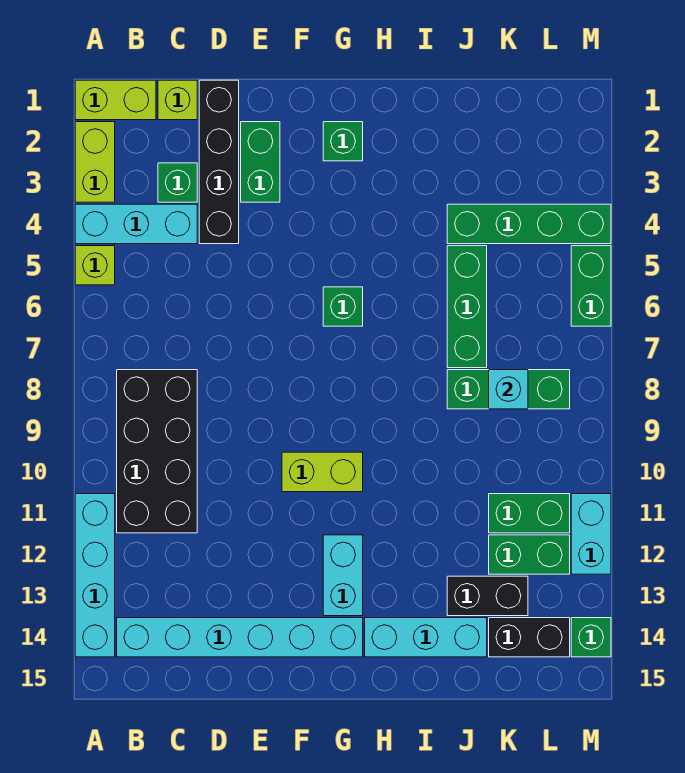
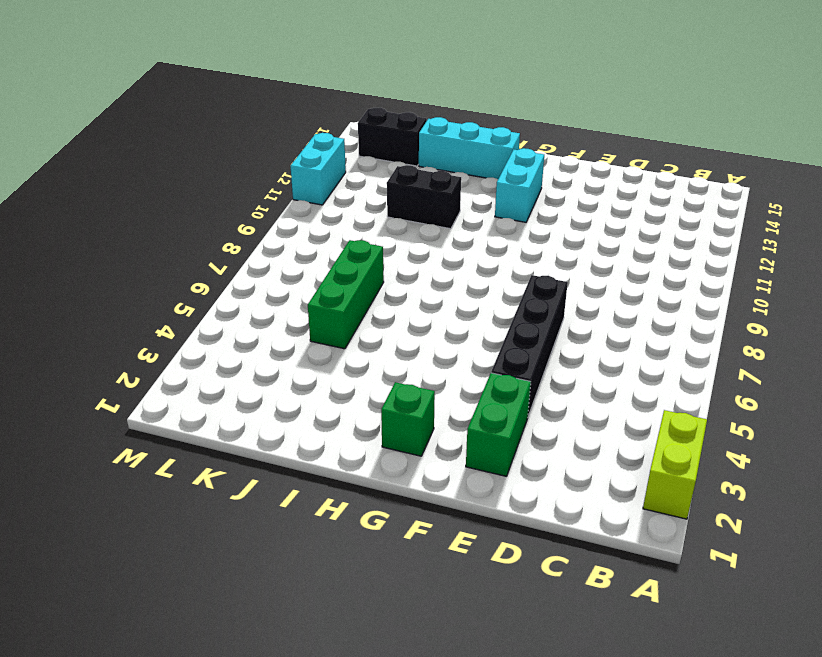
black brick E4:E7 level 1 -> black brick D1:D4 level 1
black brick I11:J11 level 1 -> black brick J13:K13 level 1
none -> lime brick A1:B1 level 1
none -> cyan brick A4:C4 level 1
none -> lime brick A5 level 1

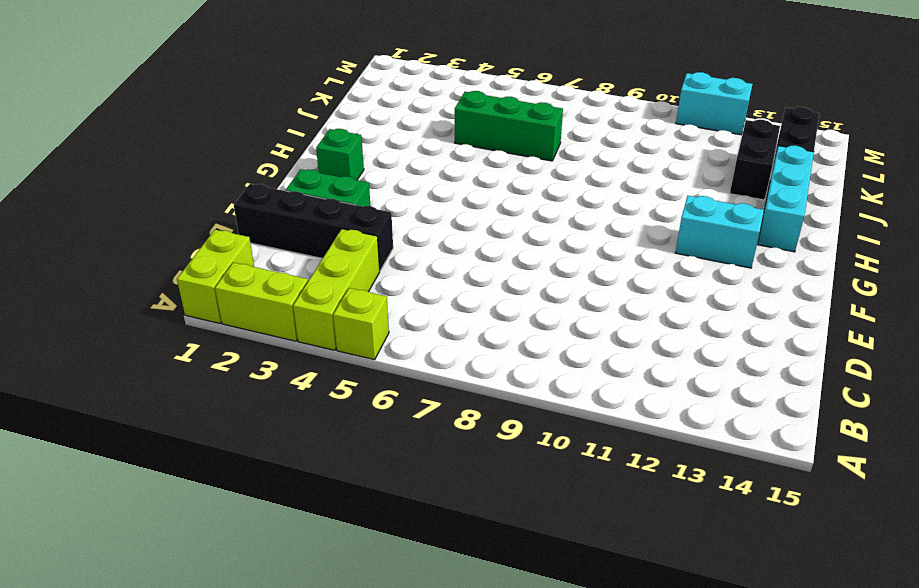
lime brick A4:C4 level 1 -> cyan brick A4:C4 level 1
none -> cyan brick A11:A14 level 1
none -> black brick B8:C11 level 1
none -> cyan brick B14:G14 level 1

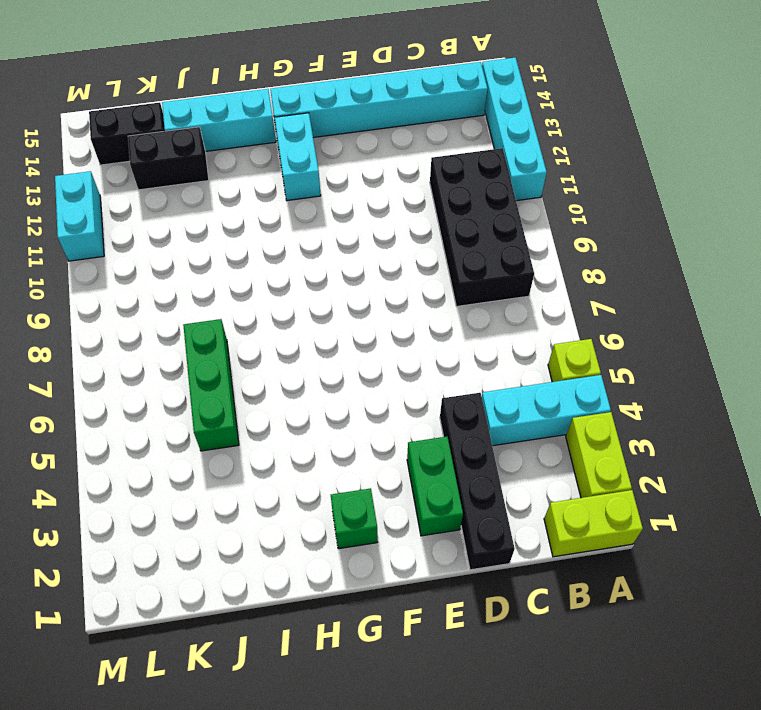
none -> lime brick C1 level 1
none -> green brick C3 level 1
none -> lime brick F10:G10 level 1

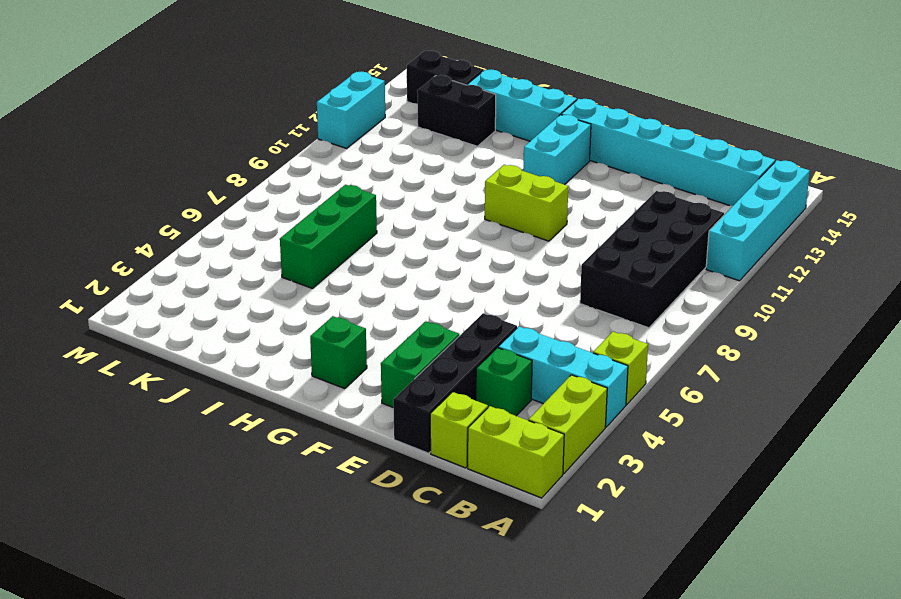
none -> green brick G6 level 1
none -> green brick J4:M4 level 1
none -> green brick J8:L8 level 1

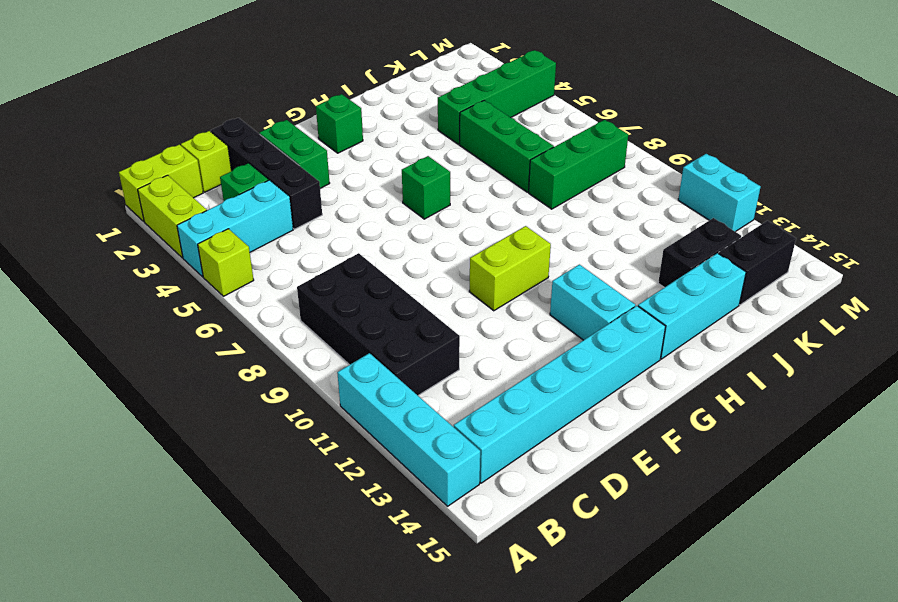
none -> green brick K11:L11 level 1
none -> green brick K12:L12 level 1
none -> green brick M5:M6 level 1

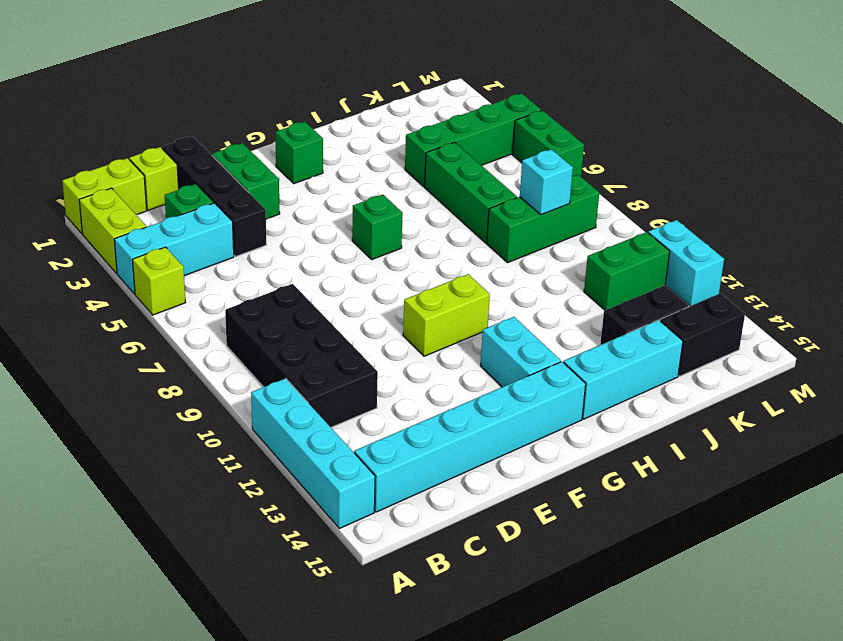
none -> green brick K12:L12 level 1
none -> green brick M14 level 1

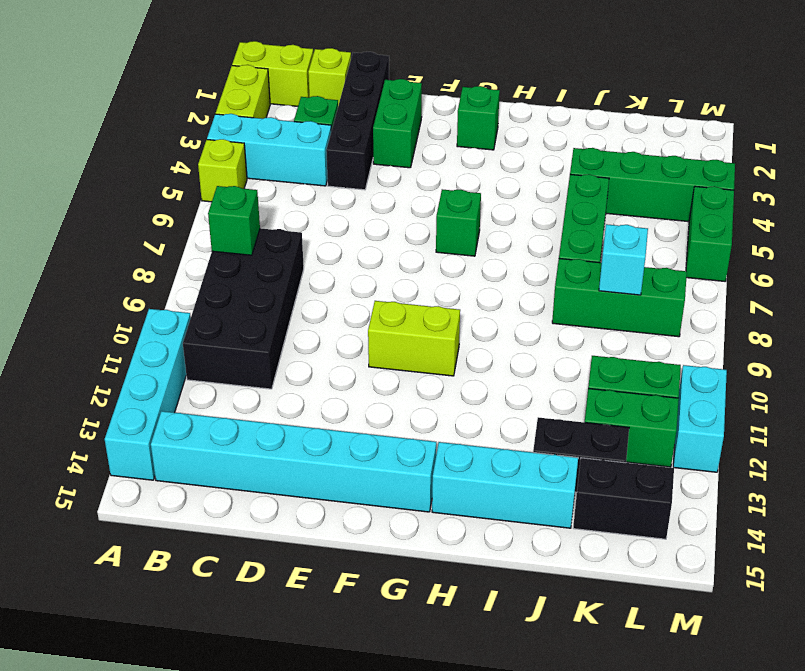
green brick B8 level 2 -> green brick M14 level 1
none -> cyan brick G12:G13 level 1

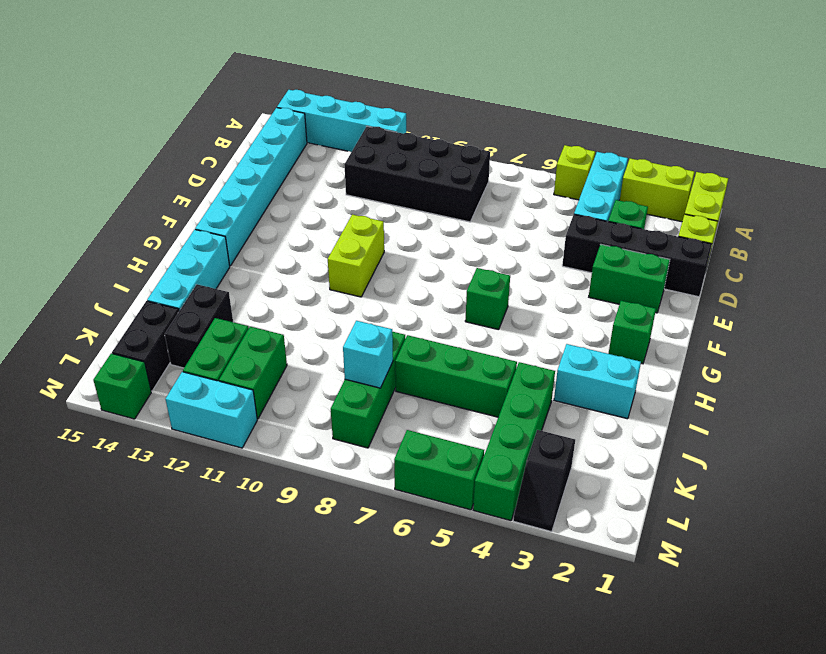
cyan brick I2:I3 level 1 -> cyan brick G12:G13 level 1
black slope L3:M3 level 1 top L -> none

